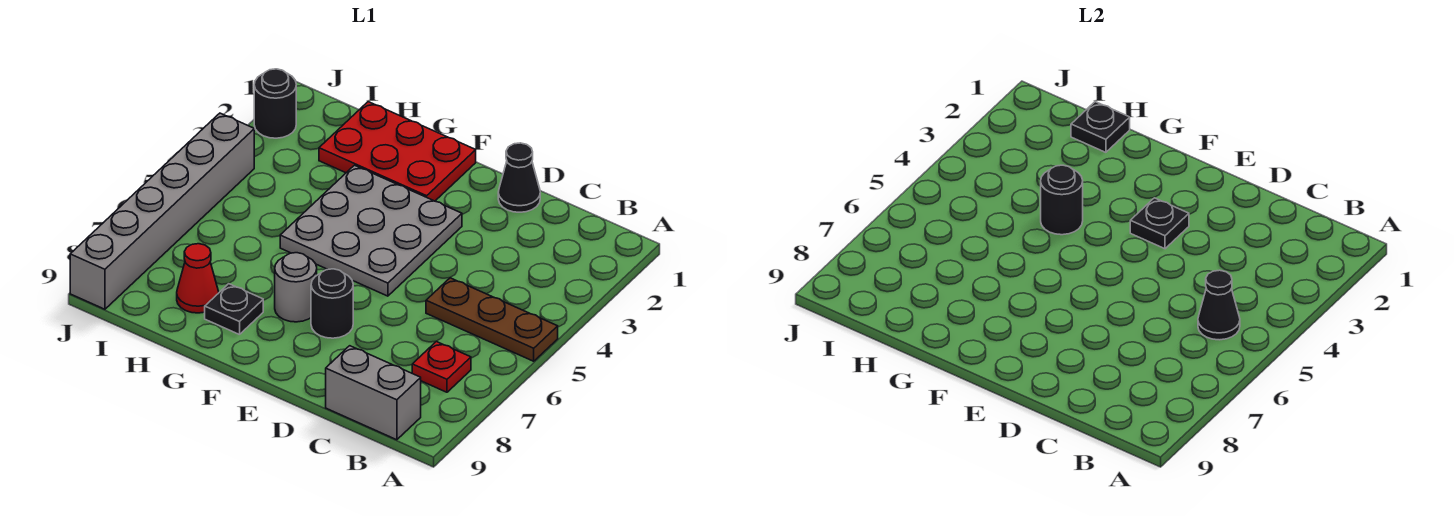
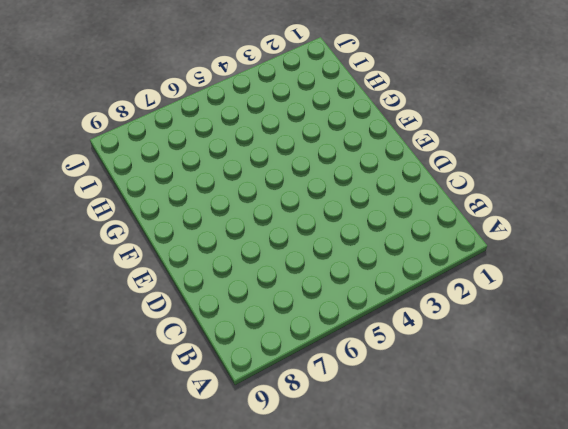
none -> brown plate A5:C5 level 1
none -> red plate B7 level 1
none -> grey brick B9:C9 level 1

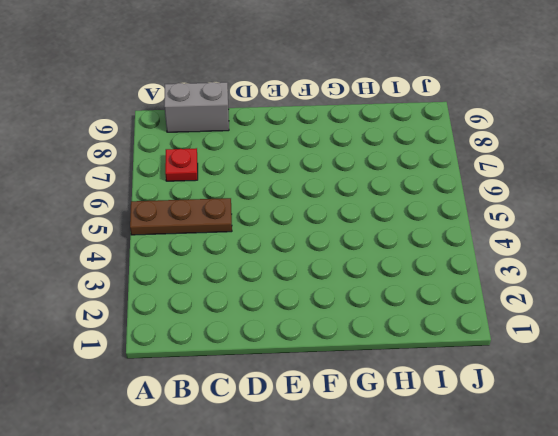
none -> black cone D1 level 1
none -> grey plate E3:G5 level 1
none -> black round brick E7 level 1

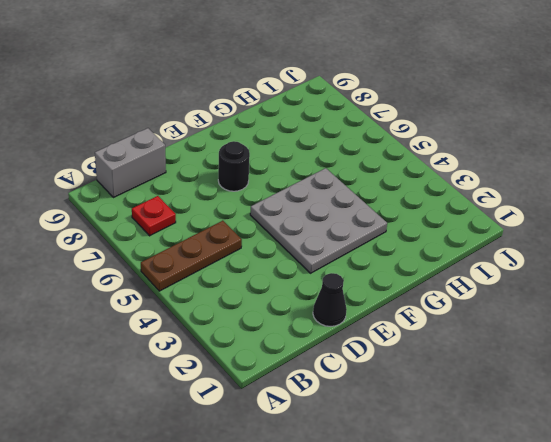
none -> red plate F1:H2 level 1
none -> grey round brick F7 level 1
none -> black plate G8 level 1

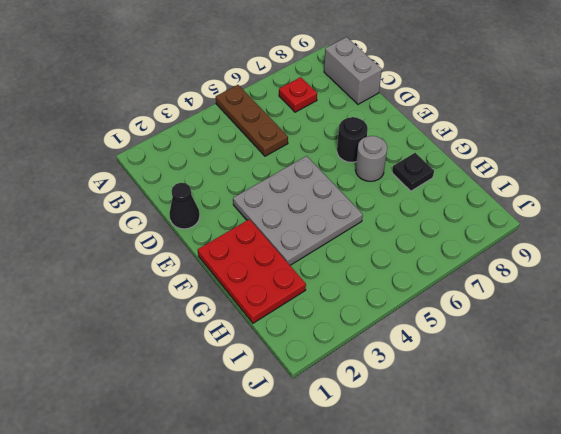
none -> red cone H8 level 1
none -> black round brick J2 level 1
none -> grey brick J4:J9 level 1

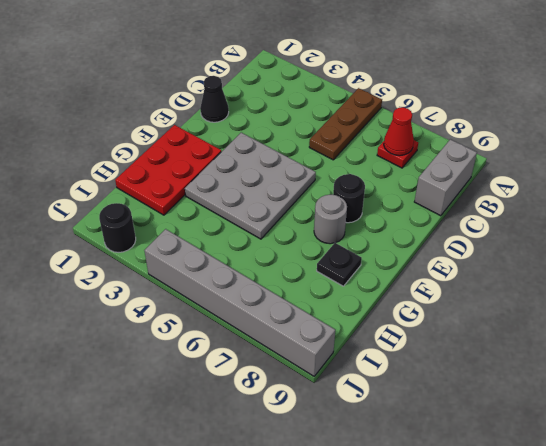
red cone B7 level 2 -> red cone H8 level 1
none -> black cone B5 level 2
none -> black plate E3 level 2
none -> black round brick G4 level 2

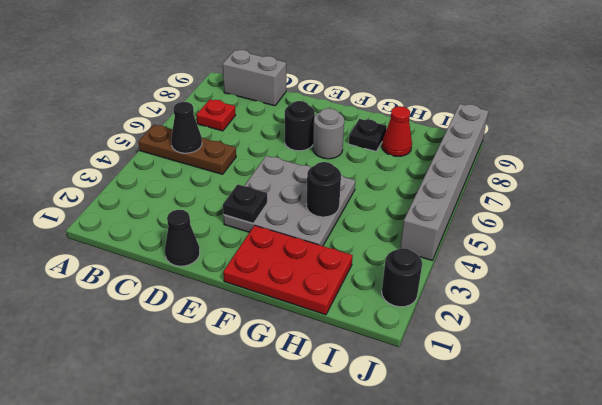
none -> black plate H1 level 2

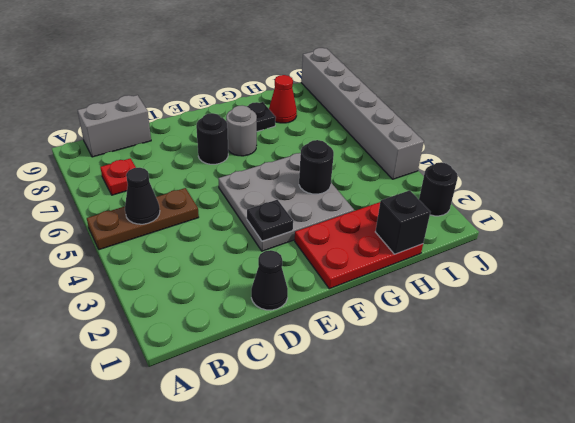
black brick H1 level 2 -> black plate H1 level 2

